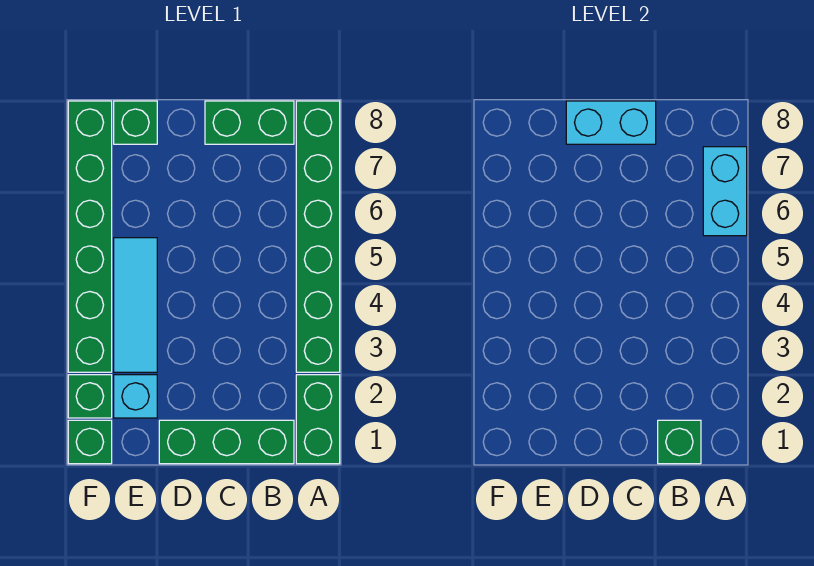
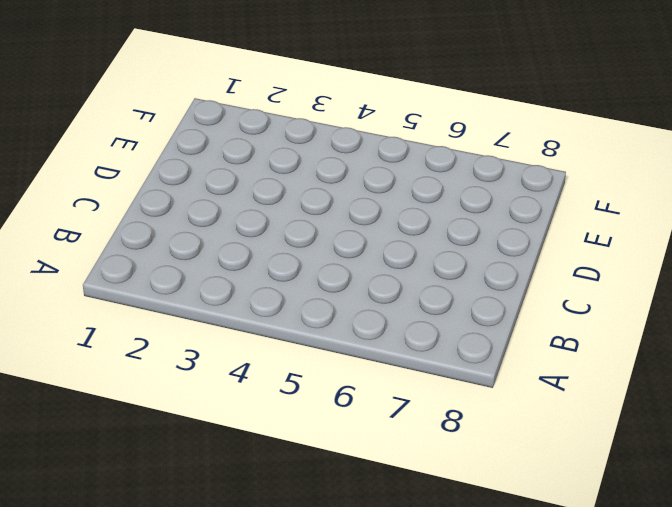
none -> green brick A1:A2 level 1
none -> green brick A3:A8 level 1
none -> green brick B1:D1 level 1

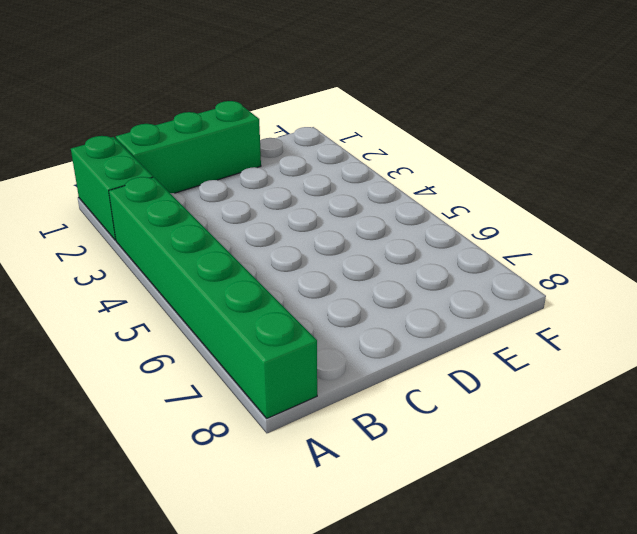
none -> green brick B8:C8 level 1
none -> cyan brick E2 level 1
none -> cyan tile E3:E5 level 1

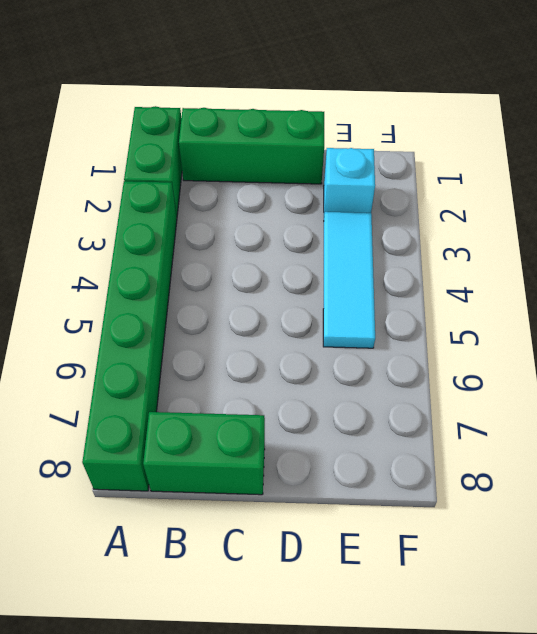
none -> green brick E8 level 1
none -> green brick F1 level 1
none -> green brick F2 level 1

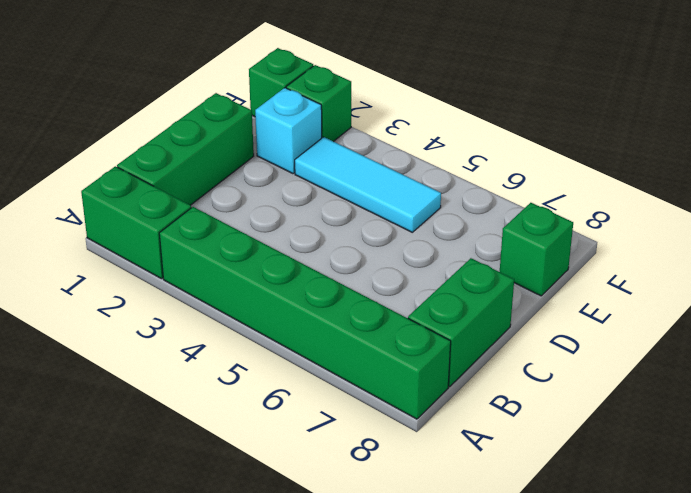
none -> green brick F3:F8 level 1
none -> cyan brick A6:A7 level 2
none -> green brick B1 level 2

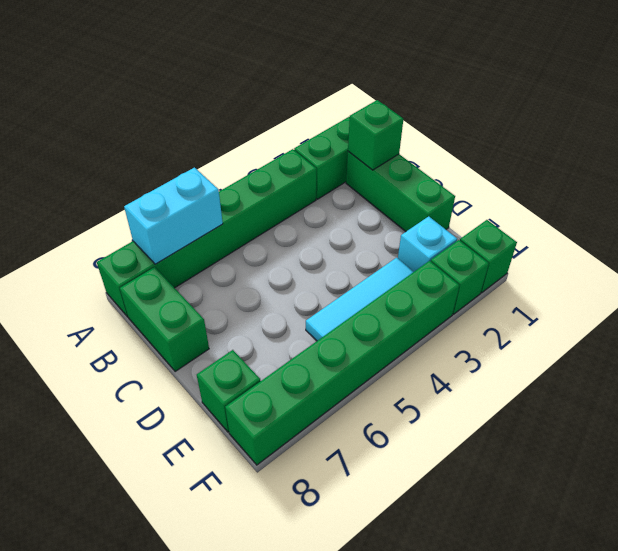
none -> cyan brick C8:D8 level 2

